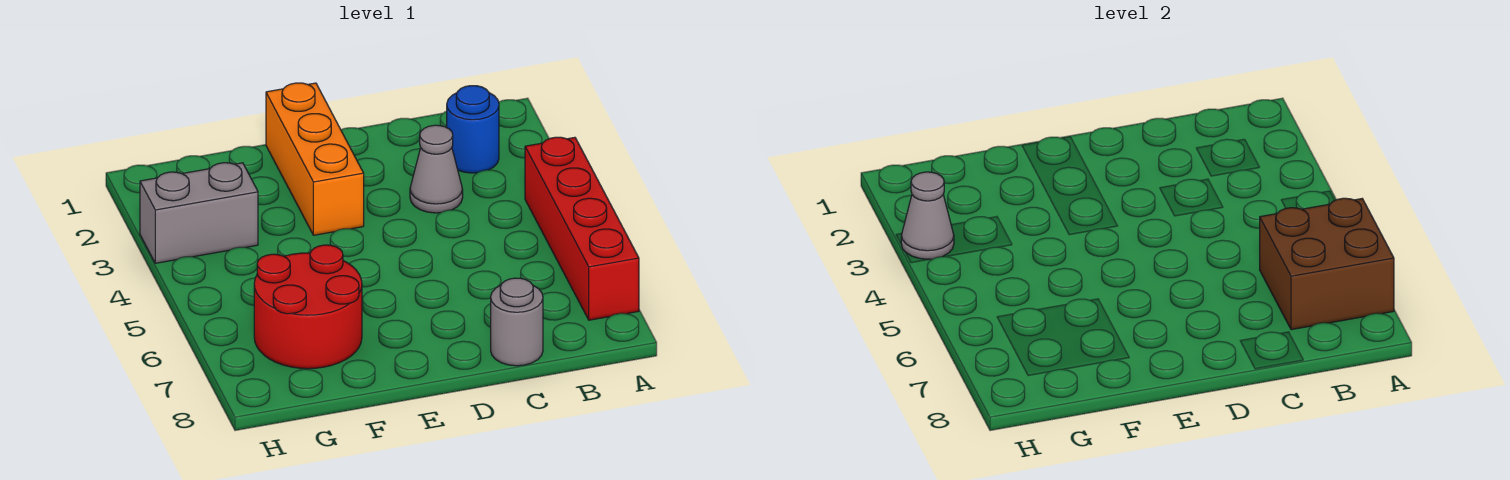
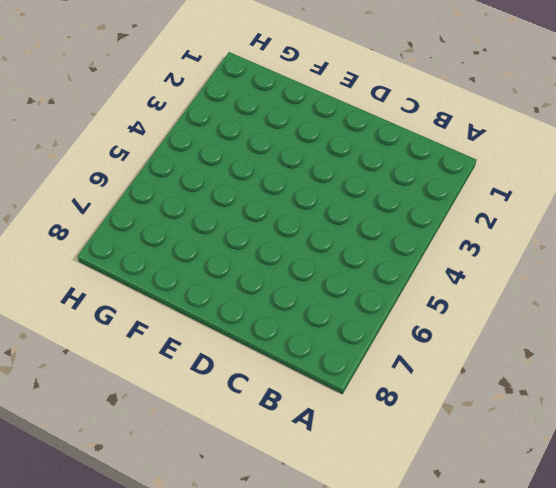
none -> red brick A4:A7 level 1
none -> blue round brick B2 level 1

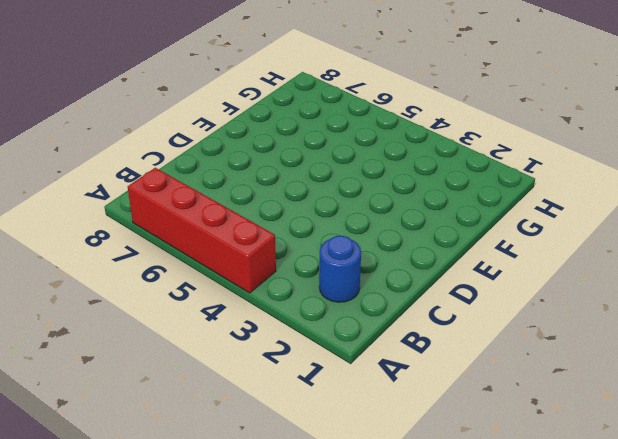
none -> grey cone C3 level 1
none -> grey round brick C8 level 1

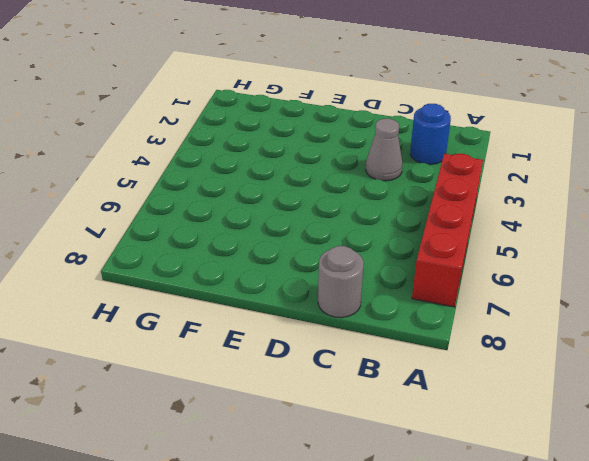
none -> orange brick E1:E3 level 1
none -> red round brick F6:G7 level 1

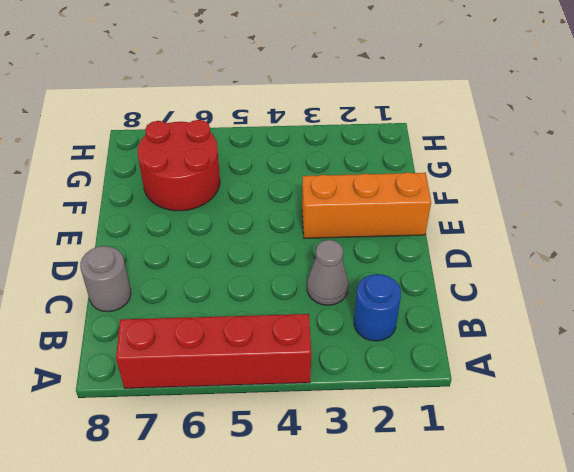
none -> grey brick G3:H3 level 1
none -> brown brick A6:B7 level 2

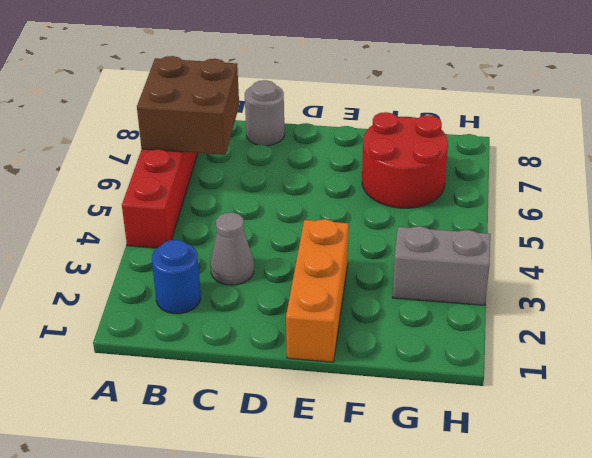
none -> grey cone H3 level 2

